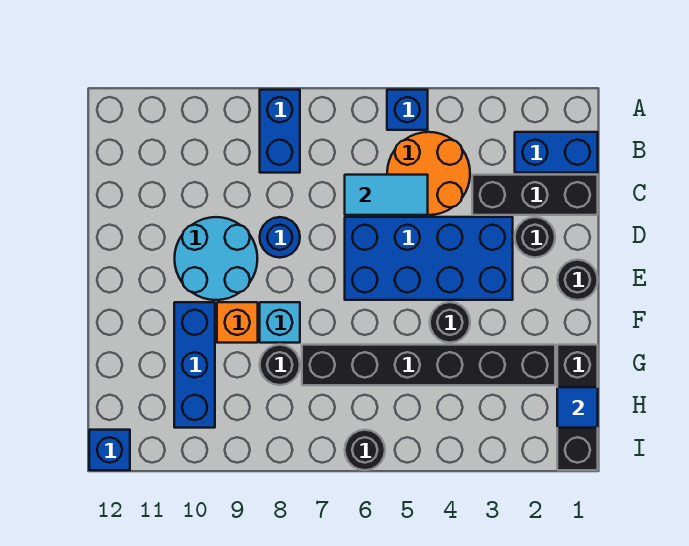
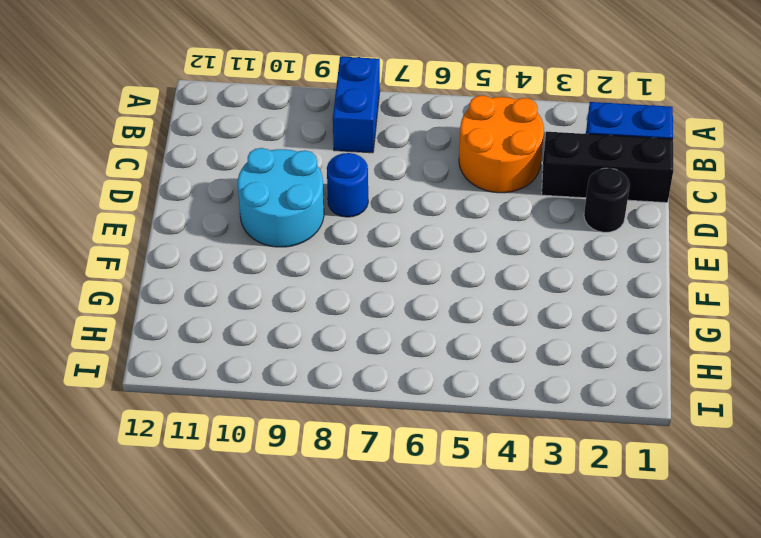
none -> blue brick A5 level 1
none -> blue brick D3:E6 level 1
none -> black round brick E1 level 1

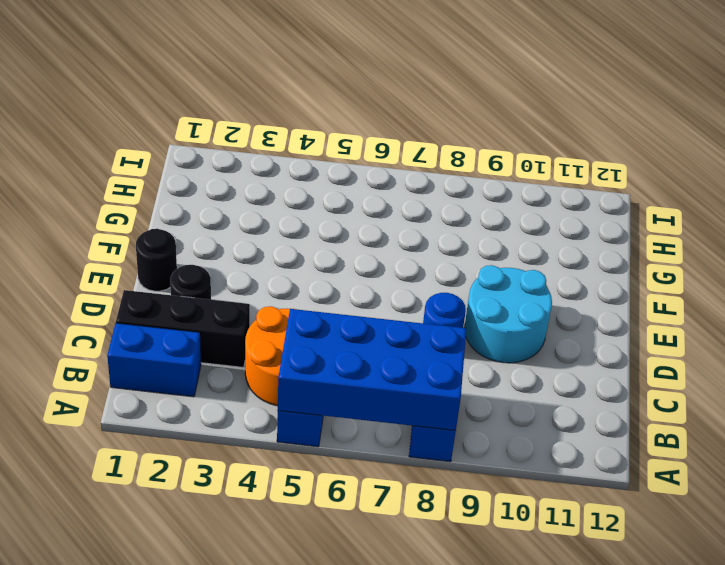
blue brick A5:B8 level 2 -> blue brick D3:E6 level 1
none -> black round brick F4 level 1
none -> cyan brick F8 level 1
none -> orange brick F9 level 1

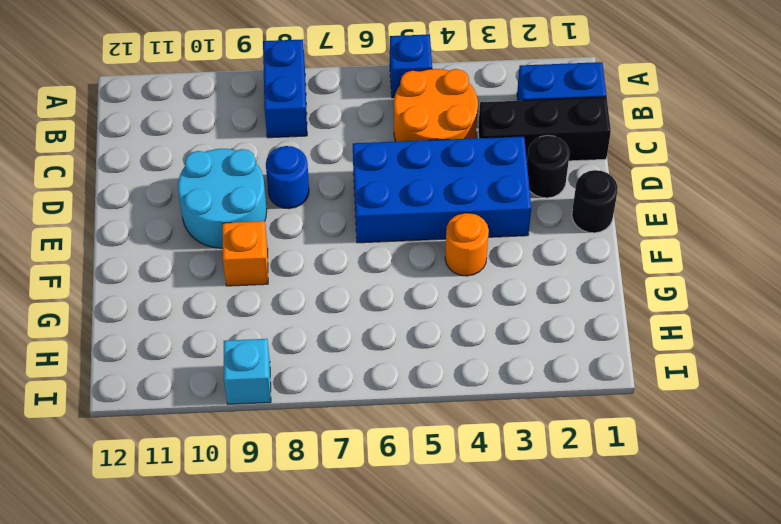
orange round brick F4 level 1 -> black round brick F4 level 1
cyan brick I9 level 1 -> cyan brick F8 level 1
none -> blue brick F10:H10 level 1
none -> black brick G1:I1 level 1
none -> black brick G2:G7 level 1

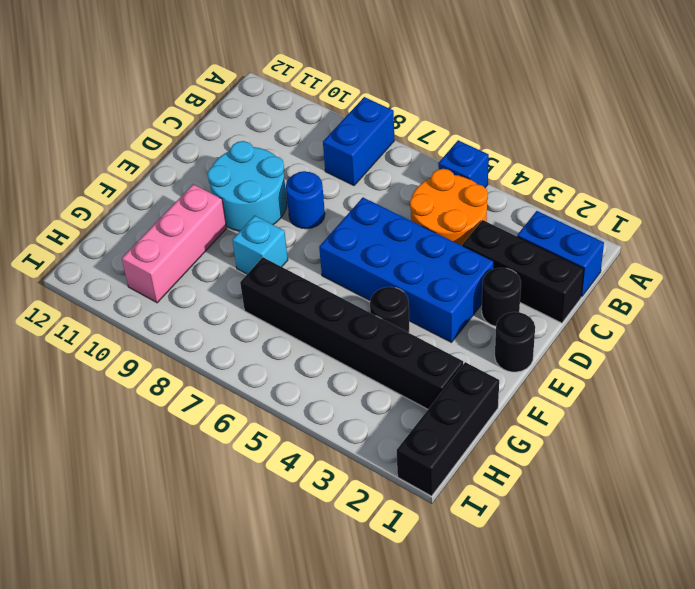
pink brick F10:H10 level 1 -> blue brick F10:H10 level 1
none -> orange brick F9 level 1
none -> black round brick G8 level 1
none -> black round brick I6 level 1

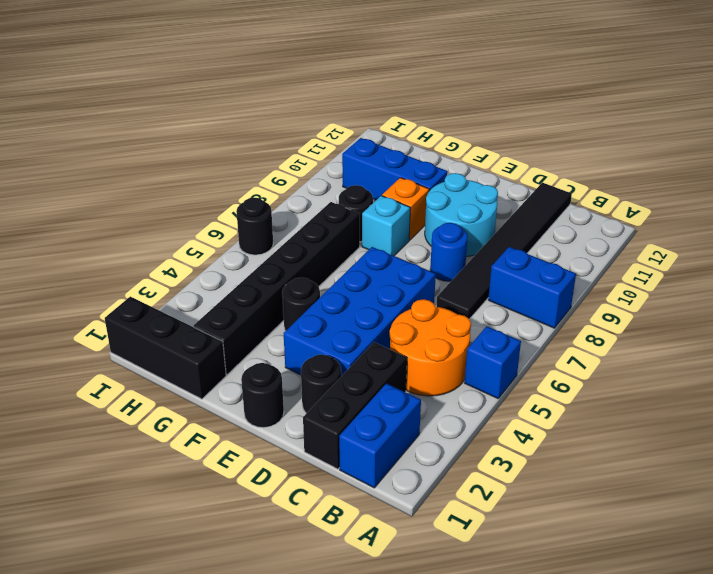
black tile C7:C12 level 1 -> none
none -> blue brick I12 level 1
none -> cyan tile C5:C6 level 2
none -> blue tile H1 level 2

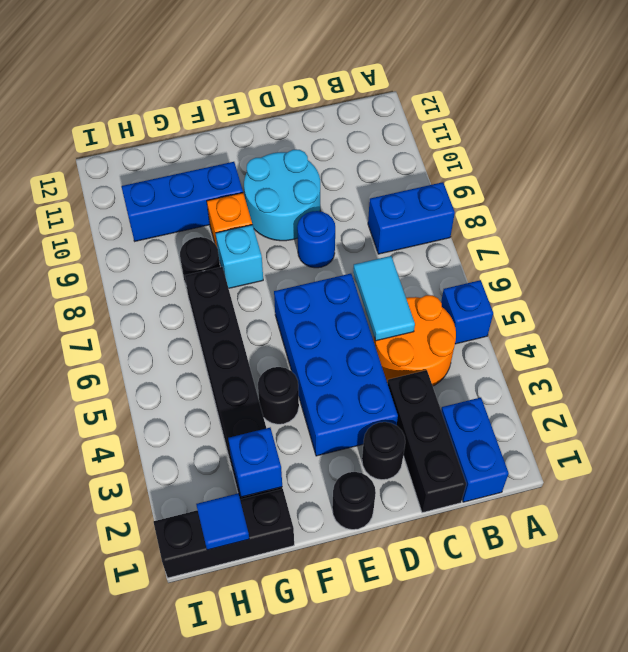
blue brick G2 level 2 -> blue brick I12 level 1
none -> black round brick I6 level 1

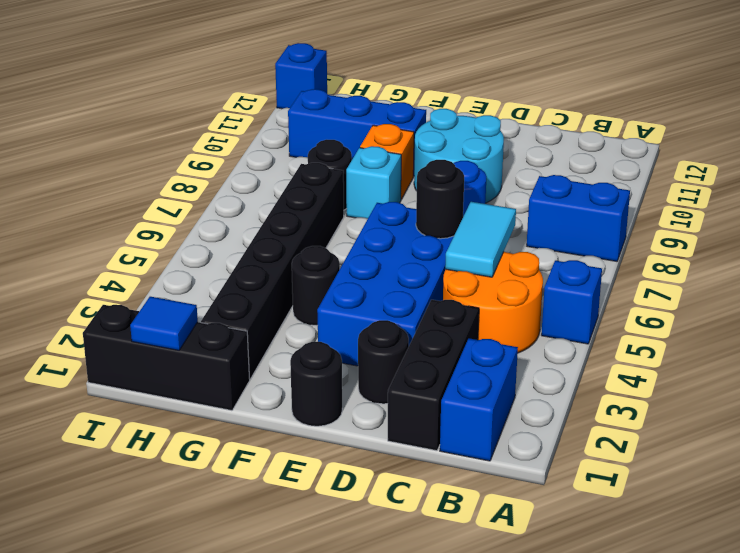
black round brick D6 level 2 -> black round brick I6 level 1

